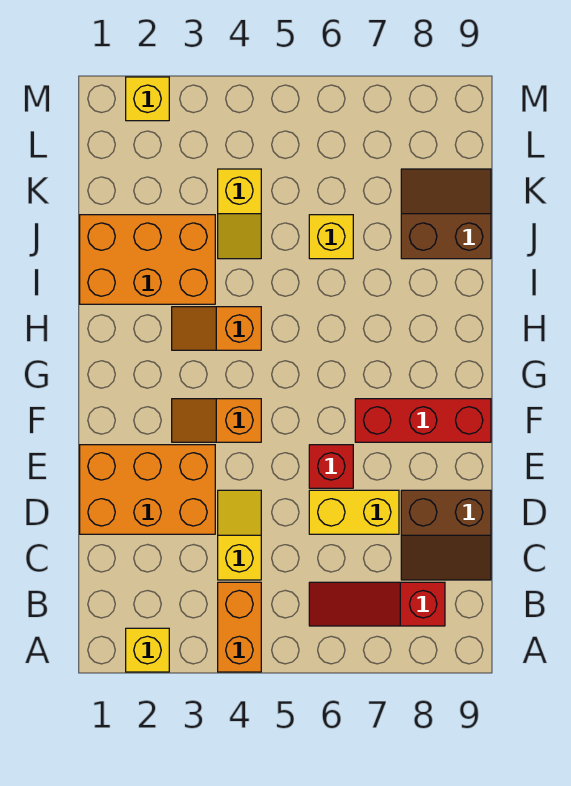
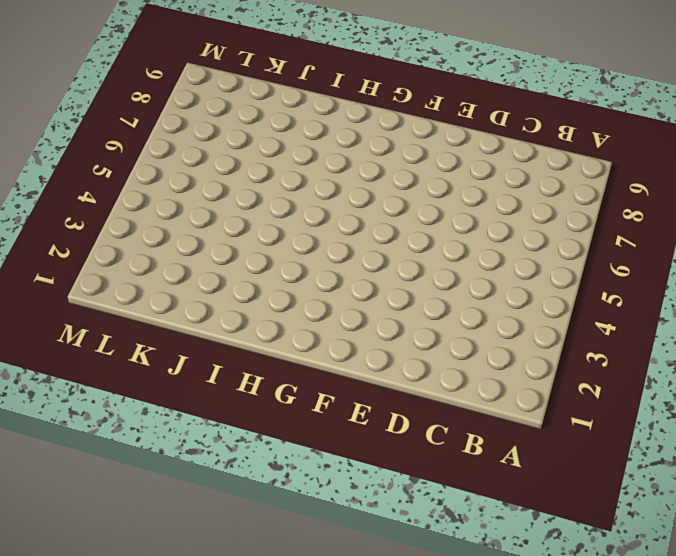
none -> yellow brick A2 level 1
none -> orange brick A4:B4 level 1
none -> red slope B6:B8 level 1 top 8

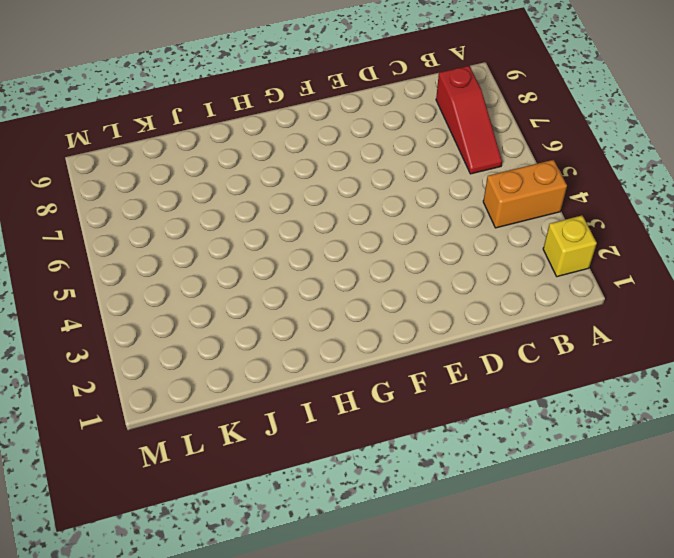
none -> yellow slope C4:D4 level 1 top C
none -> brown slope C8:D9 level 1 top D
none -> orange brick D1:E3 level 1

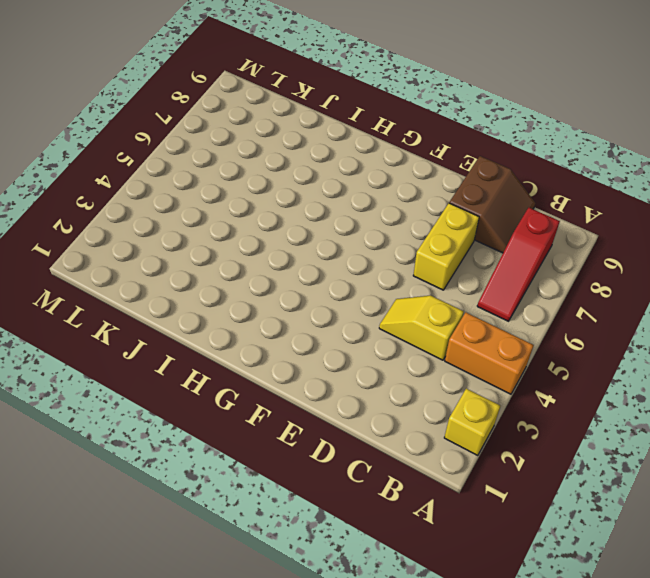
none -> orange brick D1:E3 level 1
none -> red brick E6 level 1
none -> orange slope F3:F4 level 1 top 4

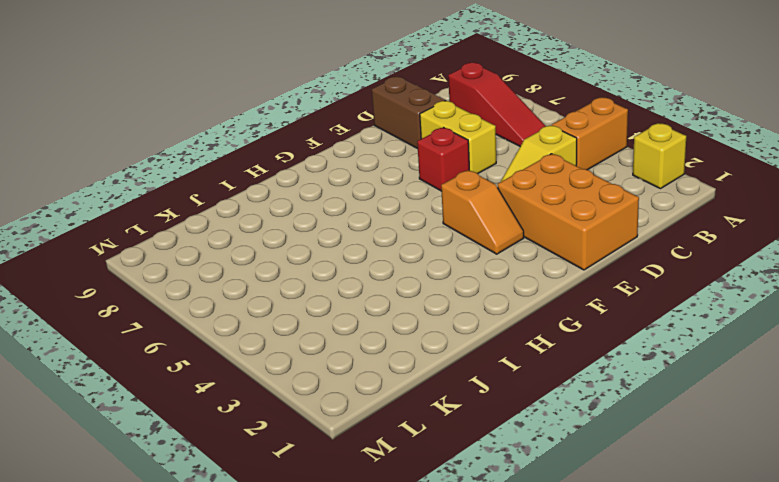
none -> red brick F7:F9 level 1
none -> orange slope H3:H4 level 1 top 4
none -> orange brick I1:J3 level 1

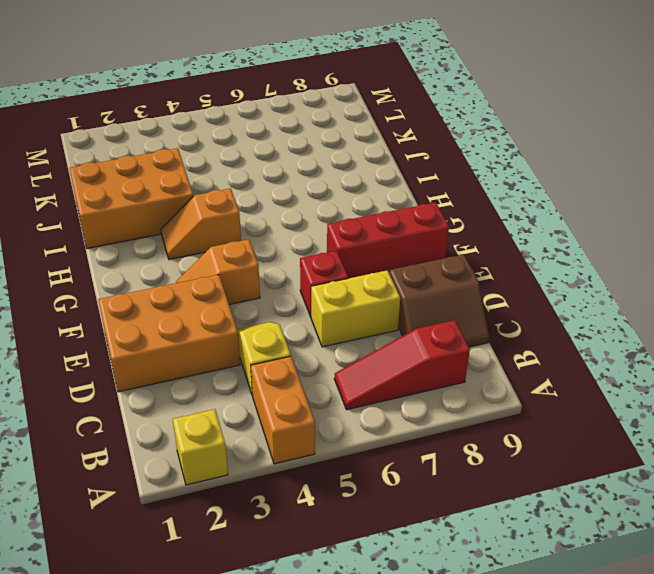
none -> yellow slope J4:K4 level 1 top K
none -> yellow brick J6 level 1
none -> brown slope J8:K9 level 1 top J

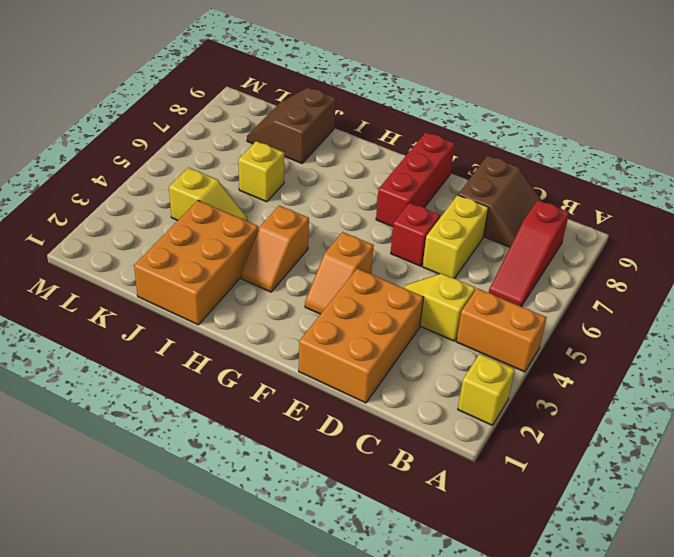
none -> yellow brick M2 level 1

